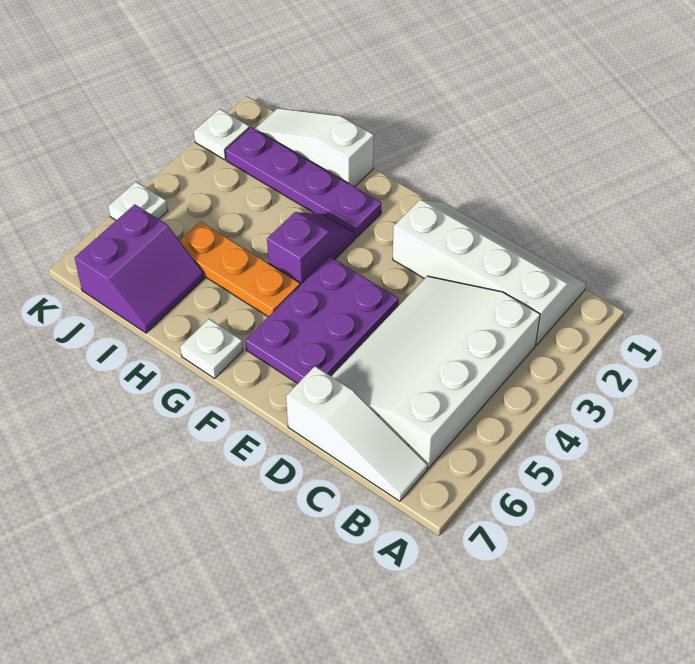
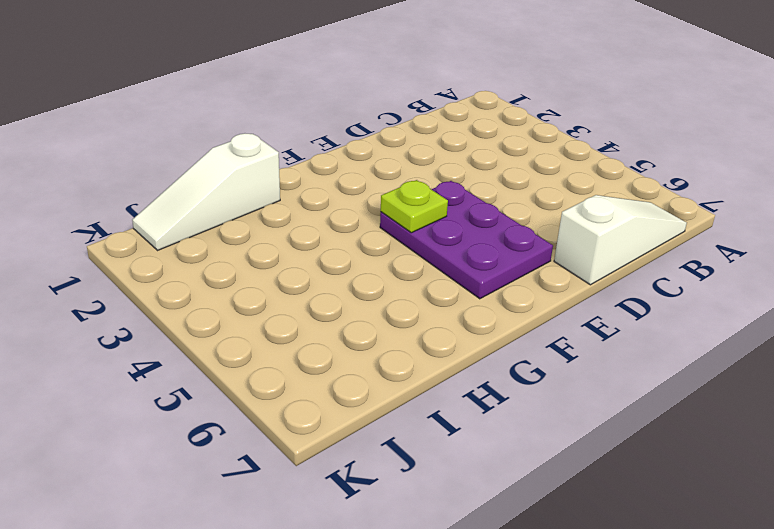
lime plate F4 level 2 -> none
none -> white slope B1:E2 level 1 top 2
none -> white slope B3:D6 level 1 top B
none -> purple plate G2:J2 level 1

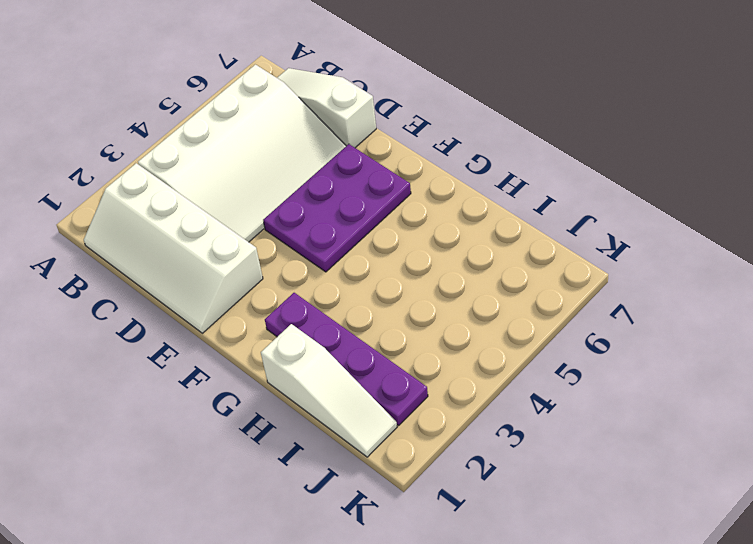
none -> purple slope G3:G4 level 1 top 4
none -> orange plate G5:I5 level 1
none -> white plate G7 level 1

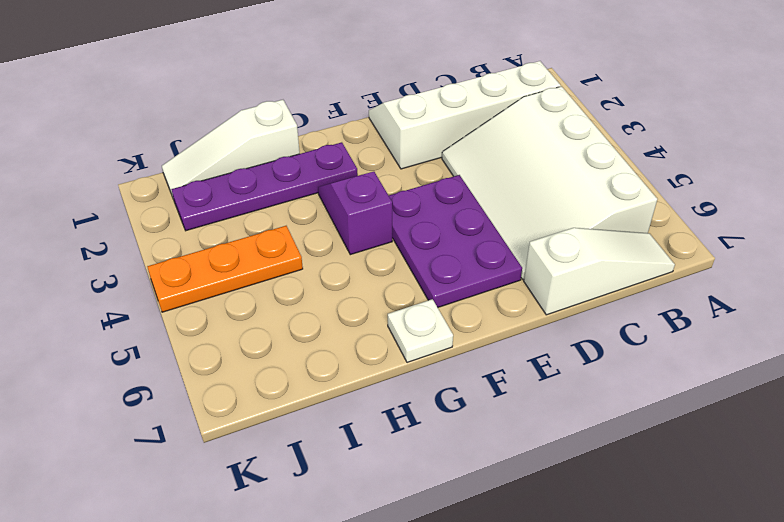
orange plate I4:K4 level 1 -> orange plate G5:I5 level 1
none -> purple slope I6:J7 level 1 top J
none -> white plate K2 level 1
none -> white plate K5 level 1

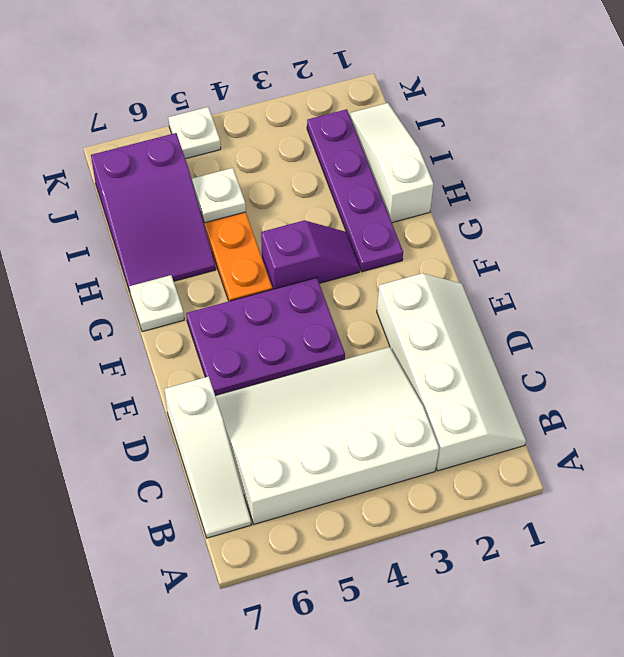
purple slope H6:J7 level 1 top J -> purple slope I6:J7 level 1 top J
white plate I5 level 2 -> white plate K2 level 1

